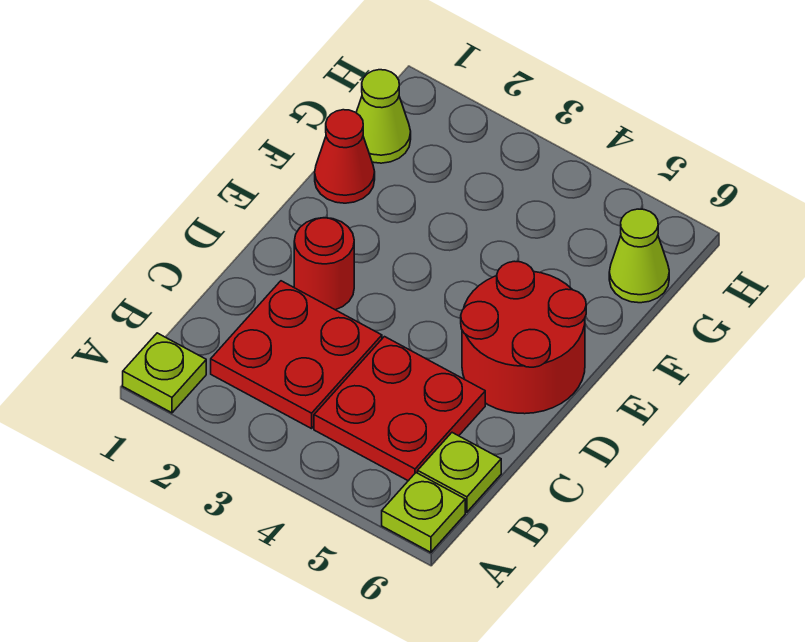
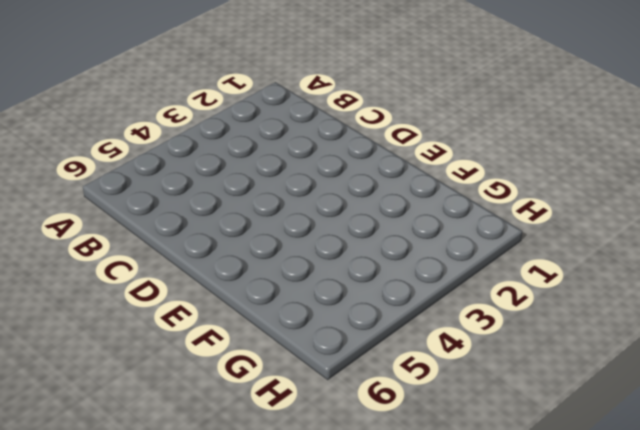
none -> lime plate A1 level 1
none -> lime plate A6 level 1

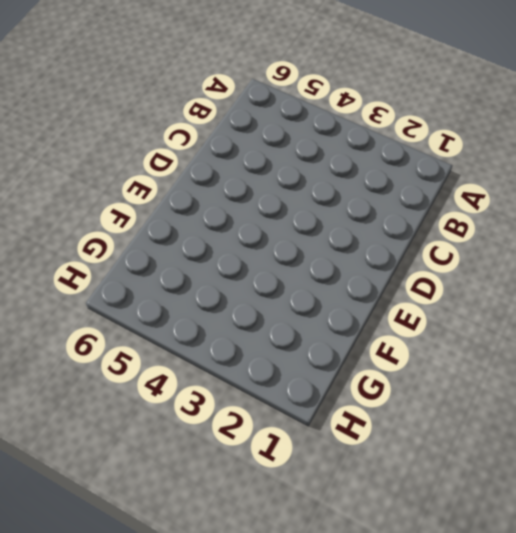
none -> lime plate A1 level 1
none -> lime plate A6 level 1

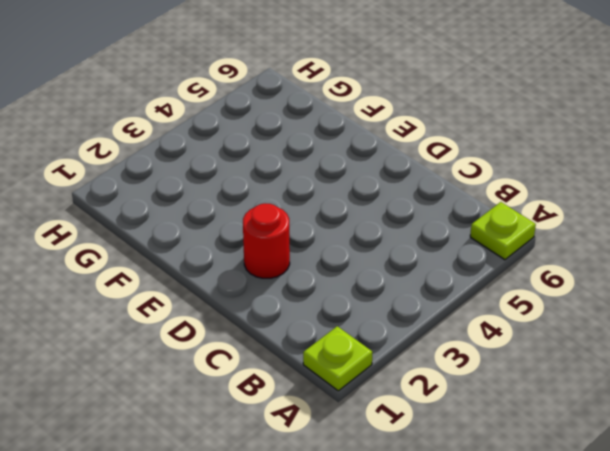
none -> red plate B2:C3 level 1
none -> red plate B4:C5 level 1

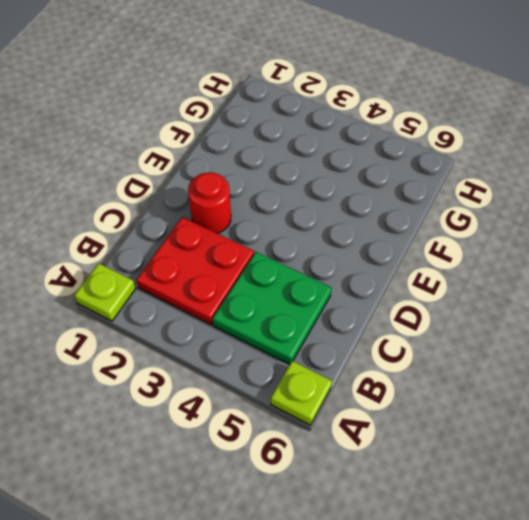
green plate B4:C5 level 1 -> red plate B4:C5 level 1
none -> lime plate B6 level 1
none -> red round brick D5:E6 level 1

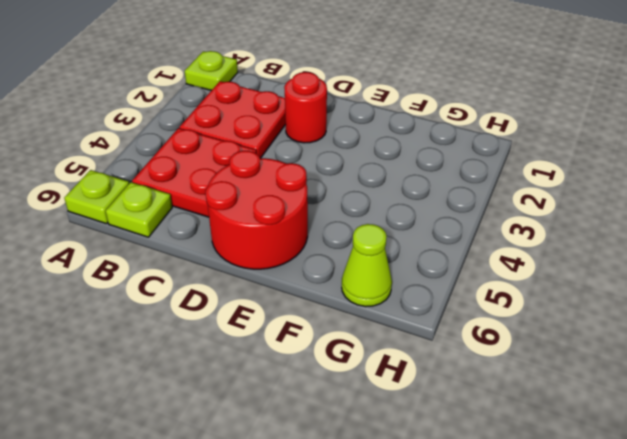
none -> red cone F1 level 1
none -> lime cone G1 level 1

